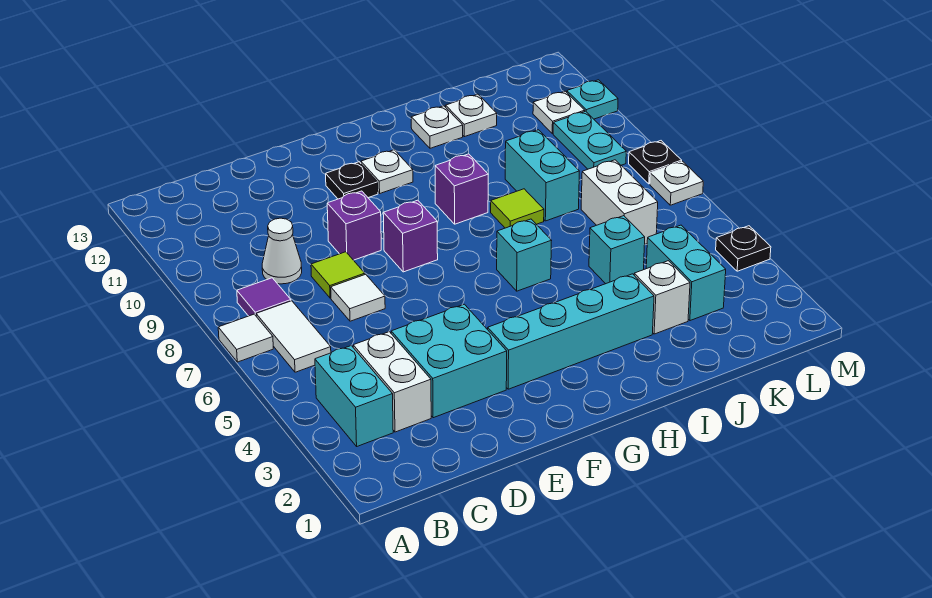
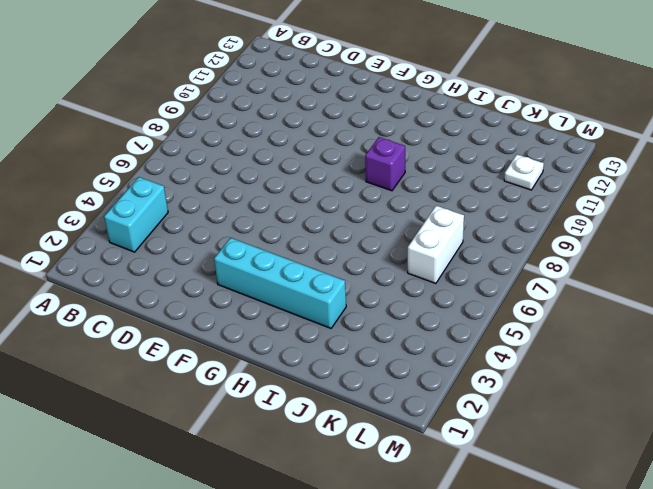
none -> white tile A7 level 1
none -> white tile B6:B7 level 1
none -> purple tile B8 level 1
none -> white brick C3:C4 level 1

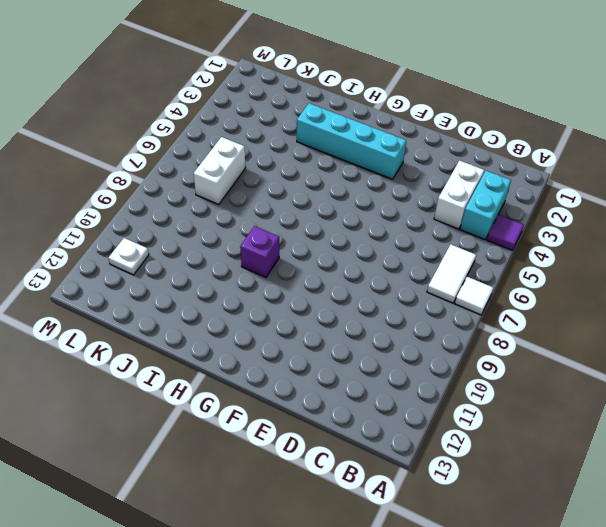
purple tile A4 level 1 -> purple tile B8 level 1
none -> white cone C9 level 1
none -> cyan brick D3:E4 level 1
none -> white tile D7 level 1
none -> lime tile D8 level 1

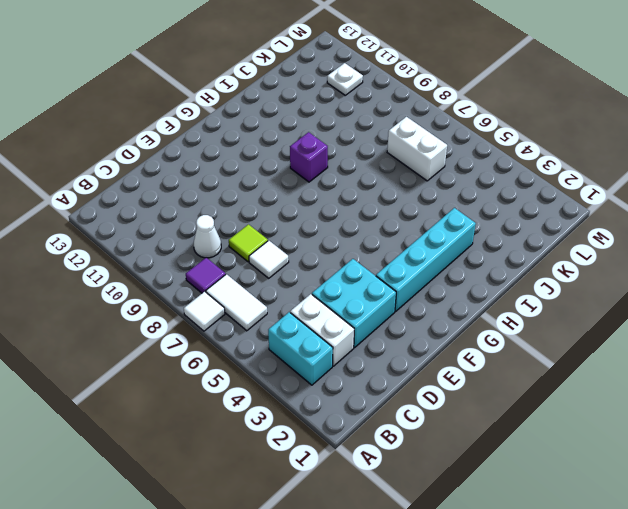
none -> purple brick E9 level 1
none -> purple brick F8 level 1
none -> black plate F11 level 1
none -> white plate G11 level 1

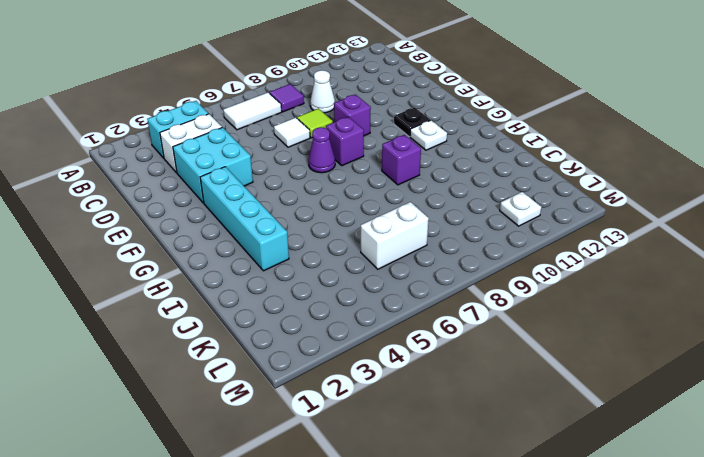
purple cone F7 level 1 -> none
none -> white tile A7 level 1
none -> cyan brick H6 level 1
none -> lime tile I8 level 1
none -> white plate I12 level 1

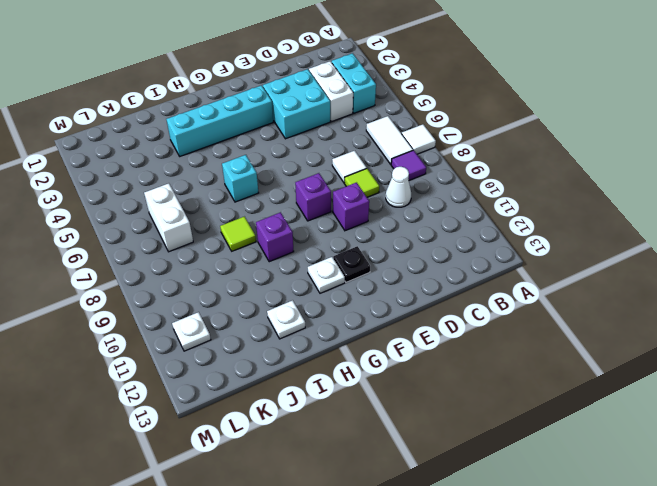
none -> white brick J3 level 1
none -> cyan brick J5 level 1
none -> cyan brick J8:J9 level 1
none -> white plate J12 level 1

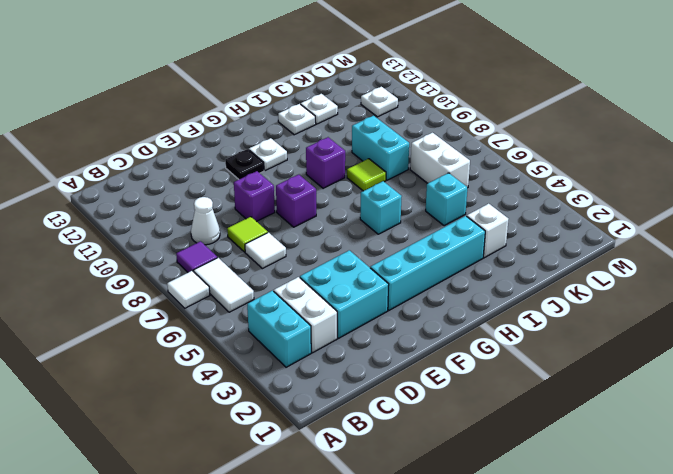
none -> cyan brick K3:K4 level 1
none -> cyan plate L9:L10 level 1
none -> black plate M4 level 1
none -> white plate M7 level 1

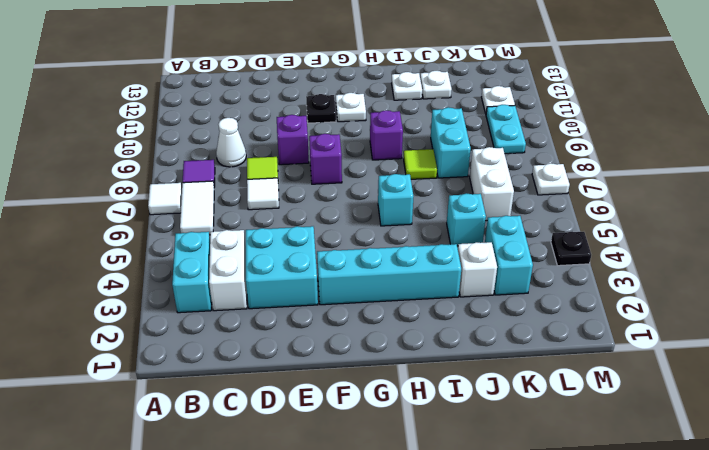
none -> black plate M8 level 1
none -> cyan plate M11 level 1

